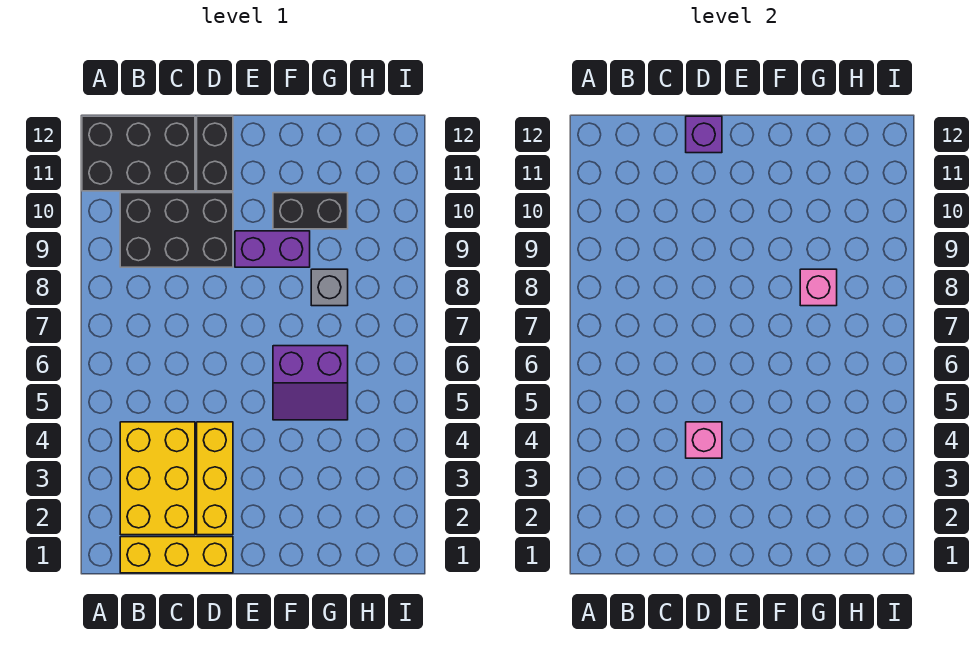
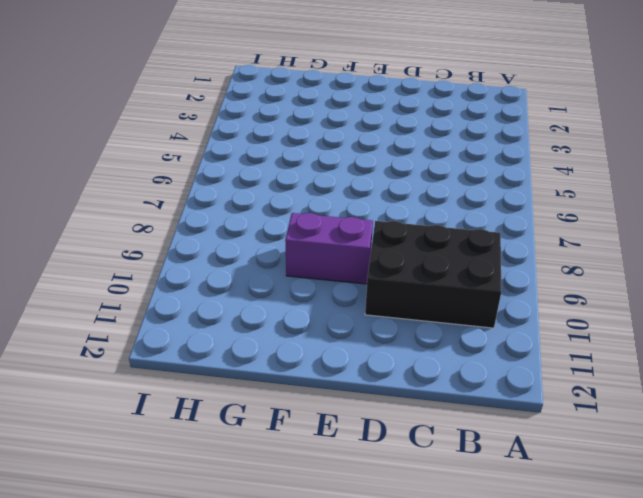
none -> black brick A11:C12 level 1
none -> yellow brick B1:D1 level 1
none -> yellow brick B2:C4 level 1

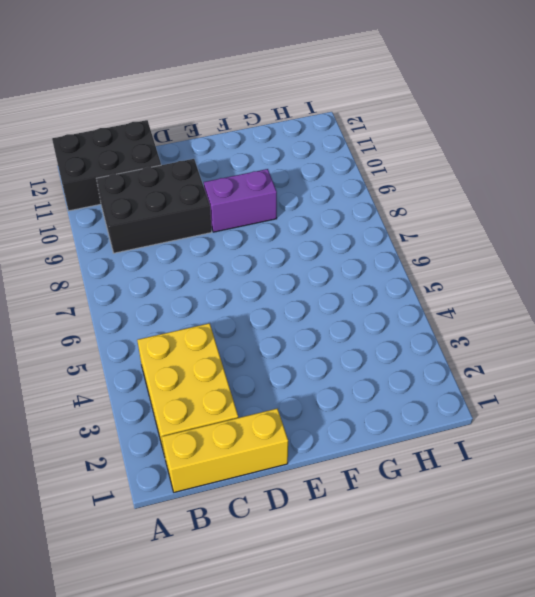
none -> yellow brick D2:D4 level 1
none -> black brick D11:D12 level 1
none -> purple slope F5:G6 level 1 top 6

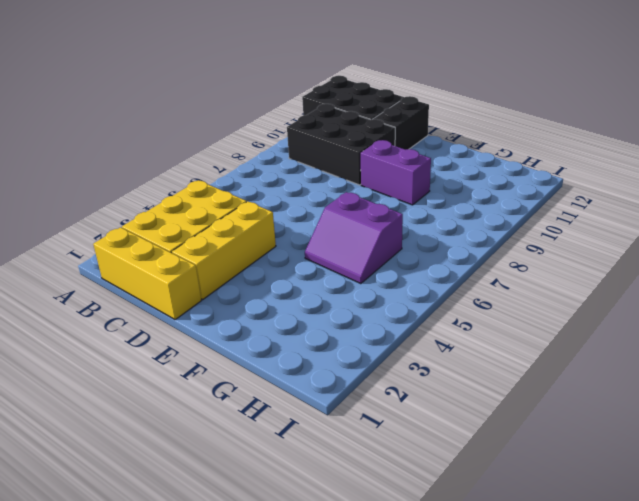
none -> black brick F10:G10 level 1
none -> grey brick G8 level 1
none -> pink brick D4 level 2

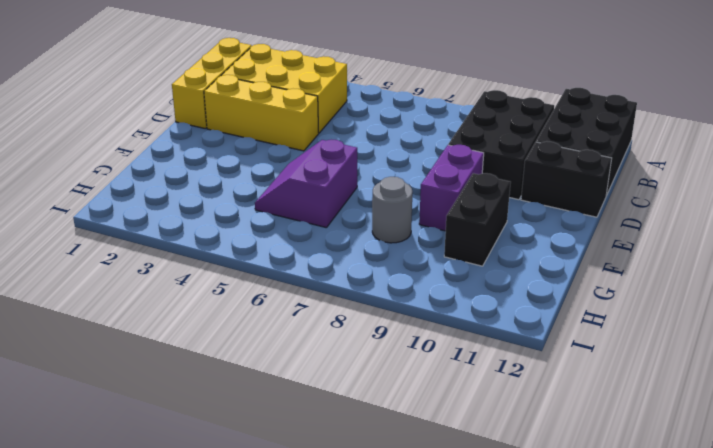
grey round brick G8 level 1 -> grey brick G8 level 1
none -> pink brick D4 level 2
none -> purple brick D12 level 2
none -> pink brick G8 level 2

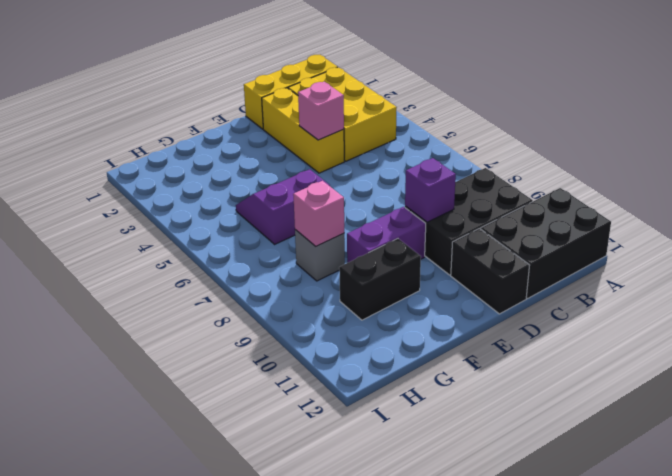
purple brick D9 level 2 -> purple brick D12 level 2

